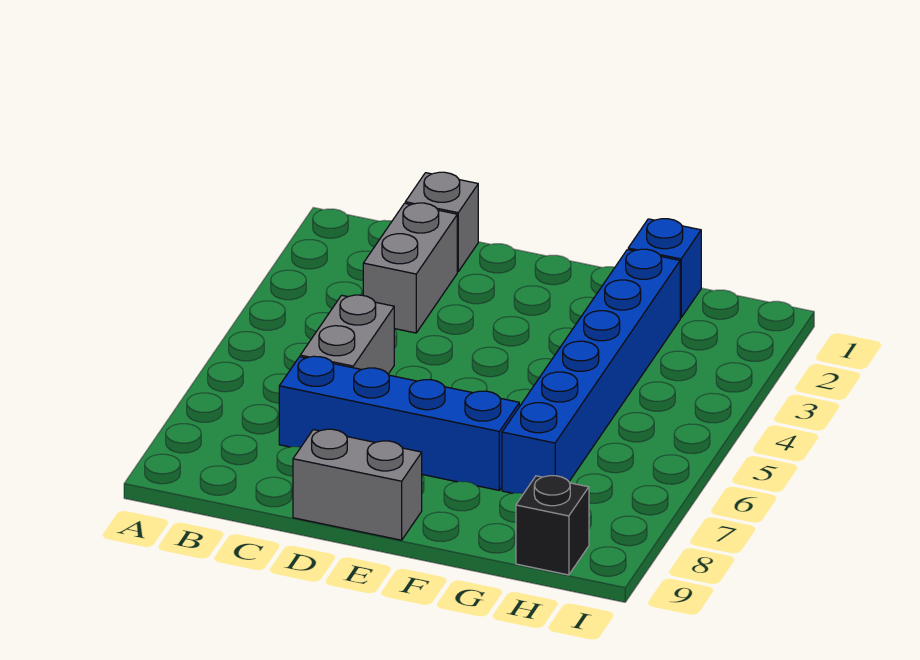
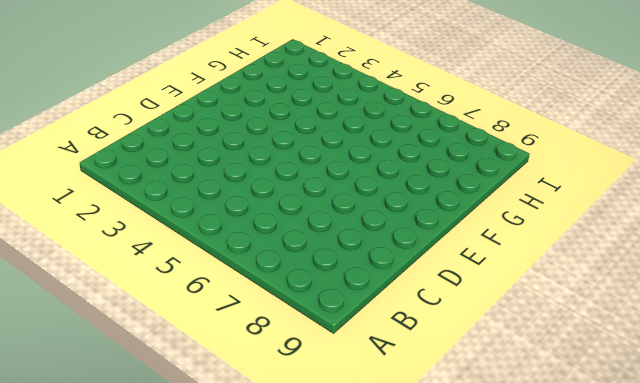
none -> grey brick C1 level 1
none -> grey brick C2:C3 level 1

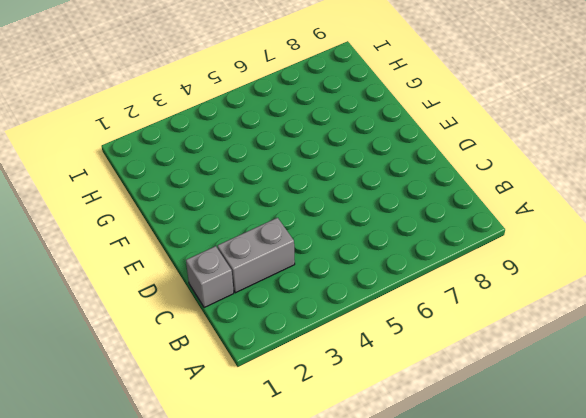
none -> grey brick C5:C6 level 1
none -> blue brick C7:F7 level 1

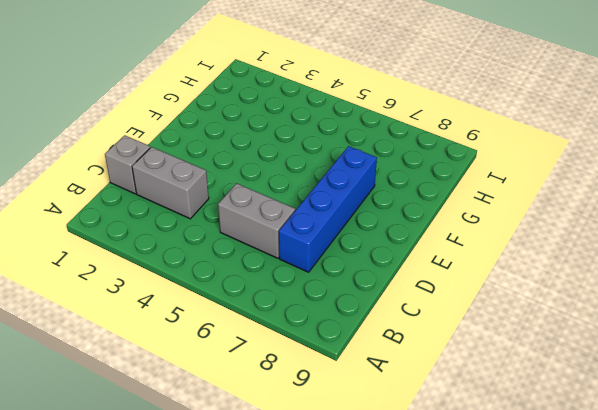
none -> grey brick D9:E9 level 1
none -> blue brick G1 level 1

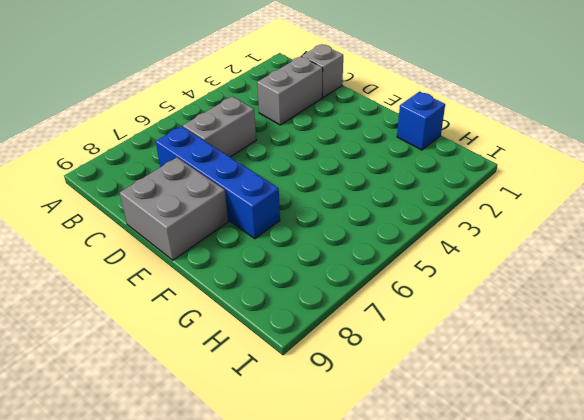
grey brick D8:E9 level 1 -> grey brick D9:E9 level 1
none -> blue brick G2:G7 level 1
none -> black brick H9 level 1

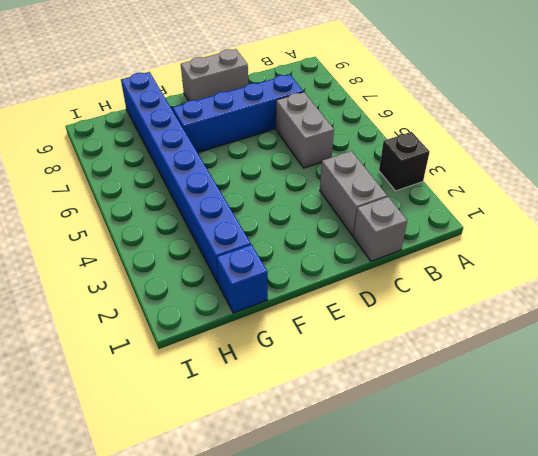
black brick A3 level 1 -> black brick H9 level 1
blue brick G2:G9 level 1 -> blue brick G2:G7 level 1

